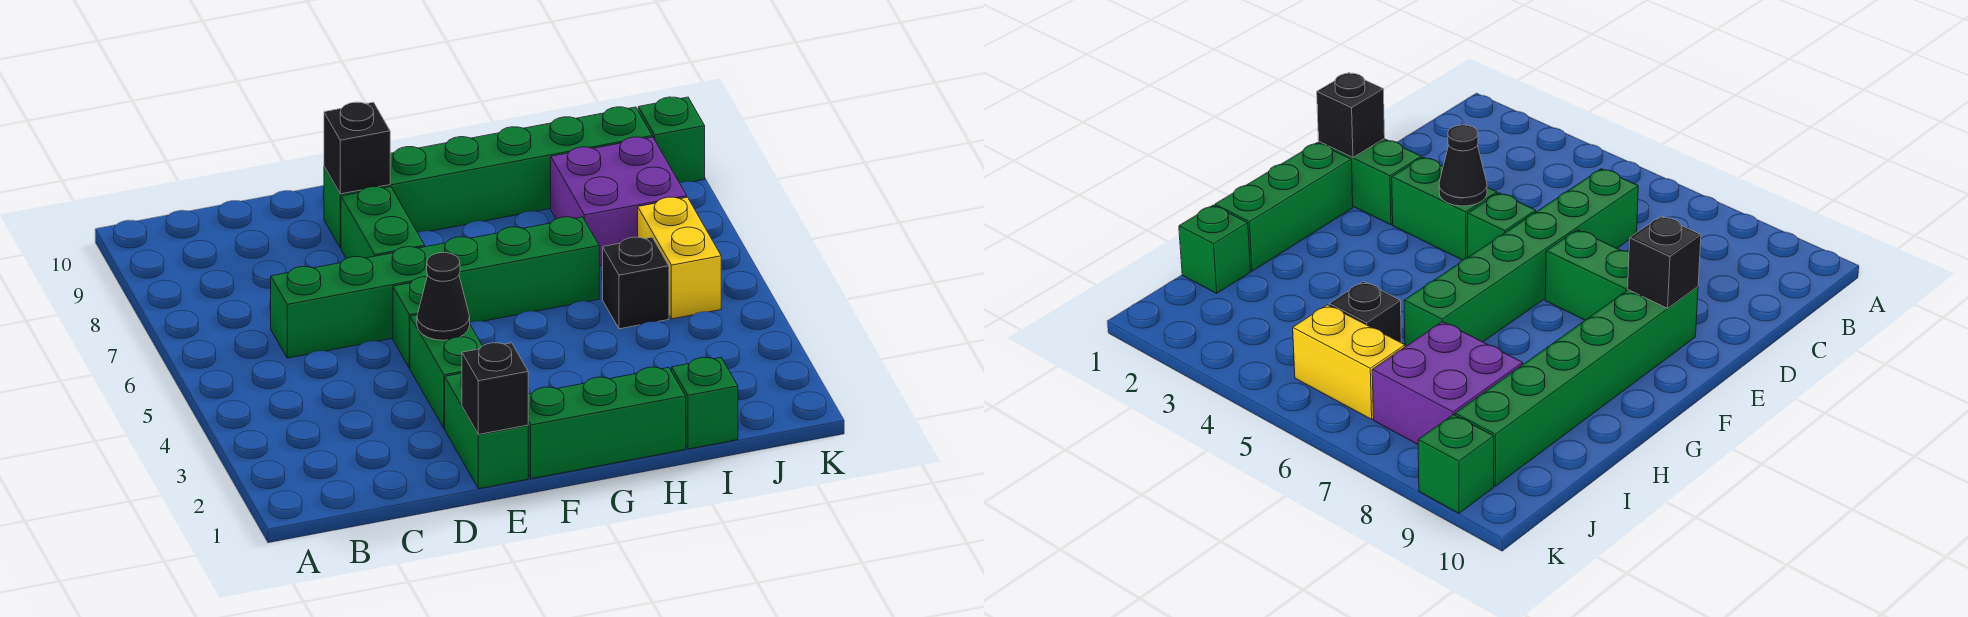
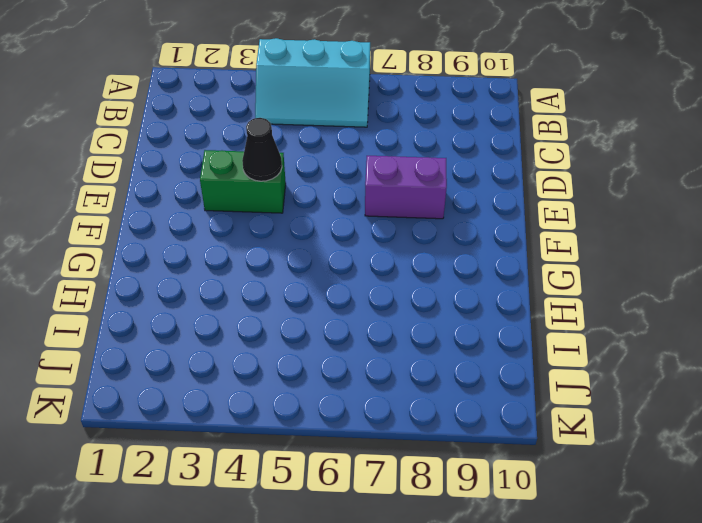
cyan slope A4:B6 level 1 top A -> none
purple brick E7:E8 level 1 -> green brick E7:E8 level 1
none -> green brick C6:H6 level 1
none -> green brick E1:E2 level 1
none -> green brick E5 level 1

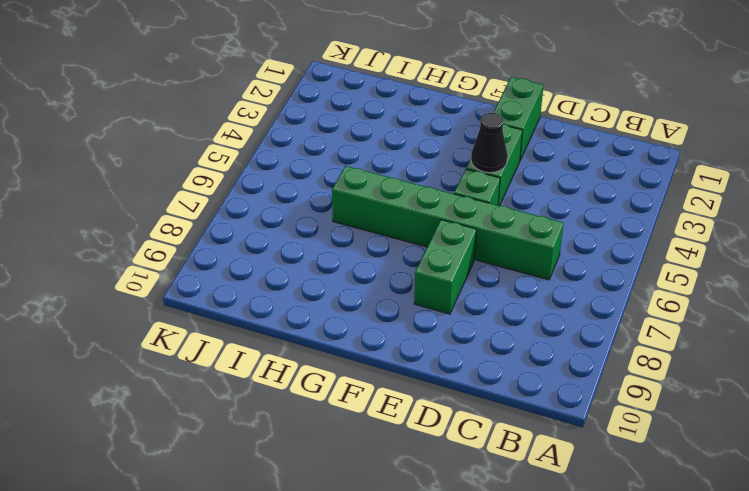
none -> green brick E9:J9 level 1
none -> green brick F1:H1 level 1
none -> green brick I1 level 1

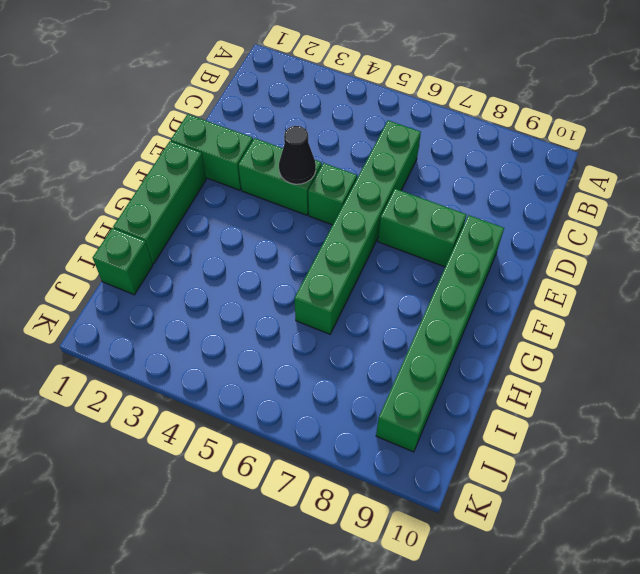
none -> black brick I5 level 1
none -> purple brick I7:J8 level 1
none -> yellow brick J5:J6 level 1

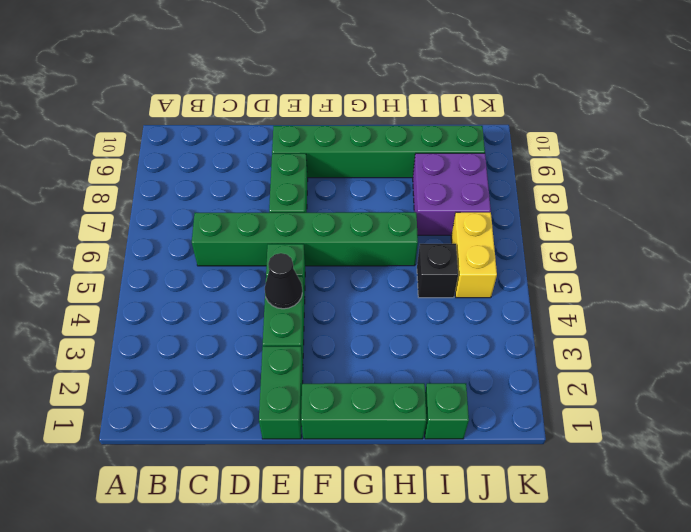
none -> green brick K9 level 1
none -> black brick E1 level 2
none -> black brick E9 level 2

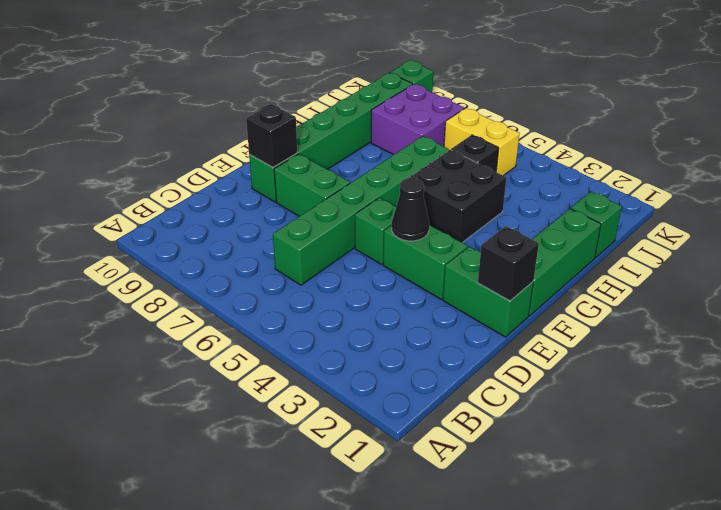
black brick G4:H5 level 1 -> none

